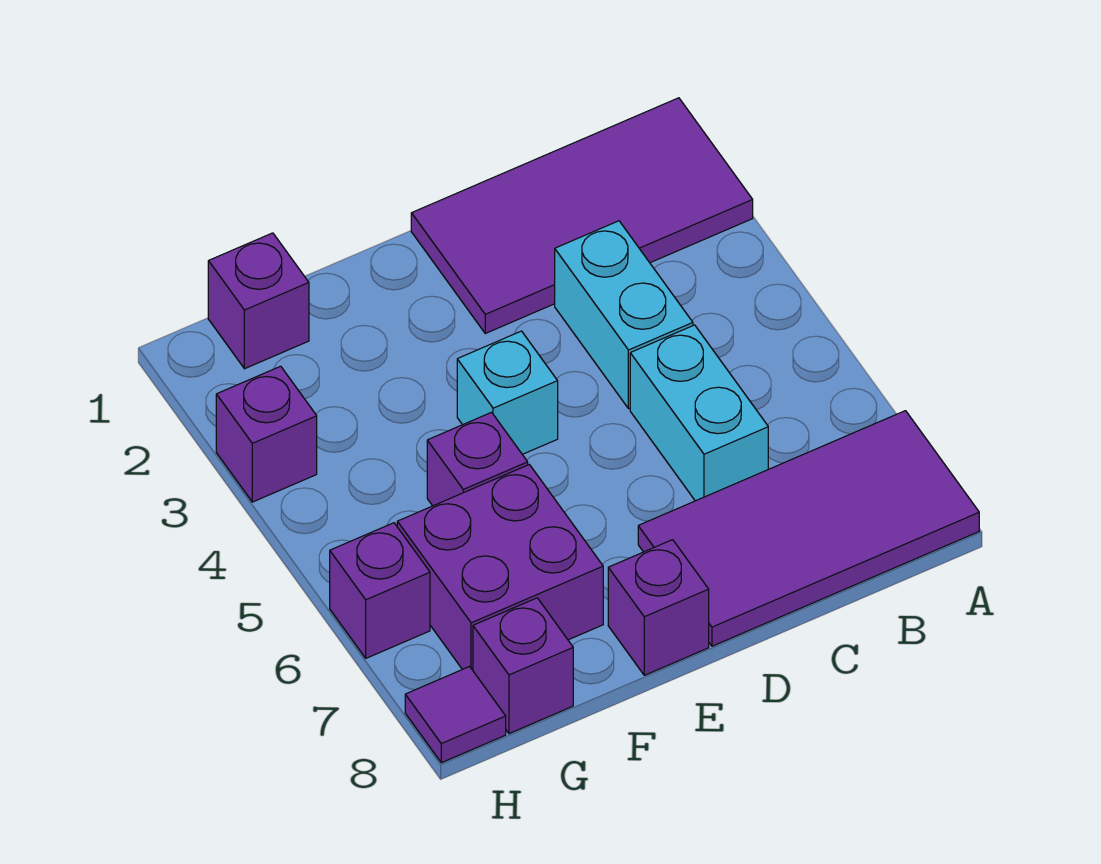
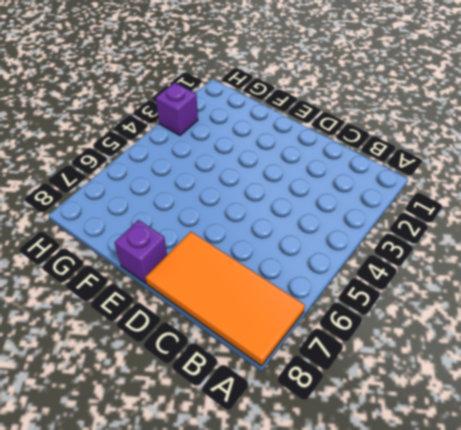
orange tile A7:D8 level 1 -> purple tile A7:D8 level 1
none -> purple tile A1:D2 level 1
none -> cyan brick C3:C4 level 1
none -> cyan brick C5:C6 level 1

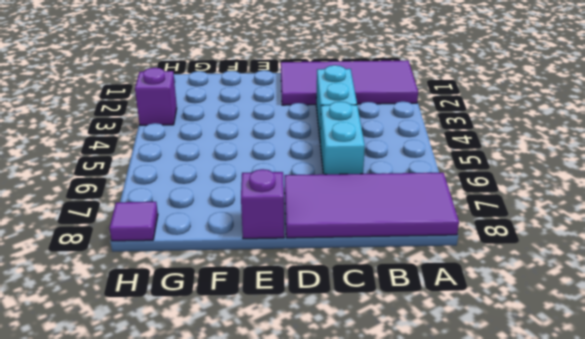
none -> cyan brick E4 level 1
none -> purple brick F5 level 1
none -> purple brick F6:G7 level 1

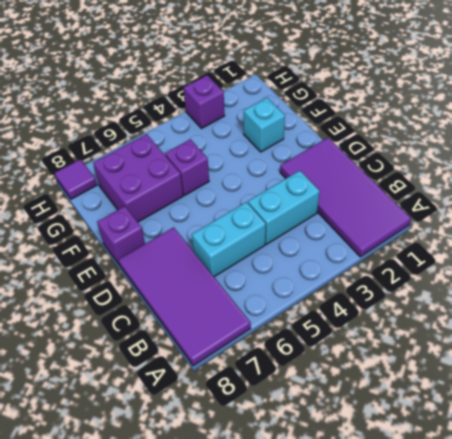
cyan brick F2 level 1 -> cyan brick E4 level 1
none -> purple brick G1 level 1
none -> purple brick G8 level 1
none -> purple brick H6 level 1

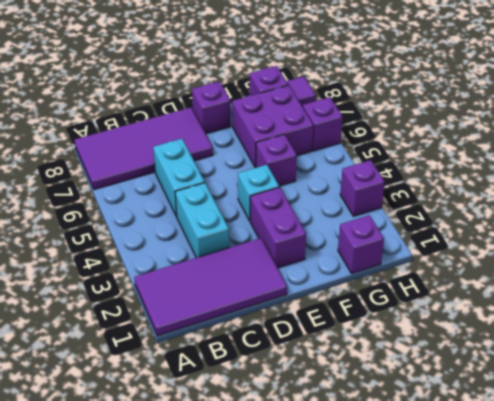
purple brick E2:E3 level 1 -> none

